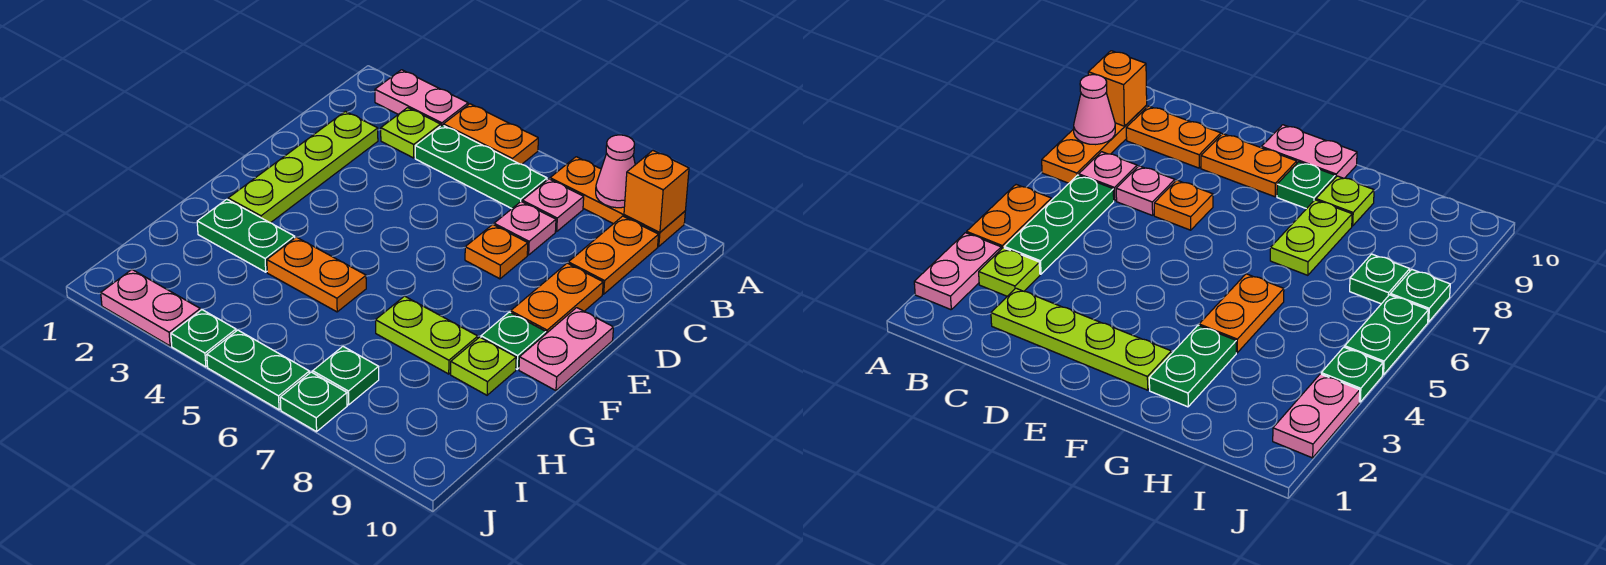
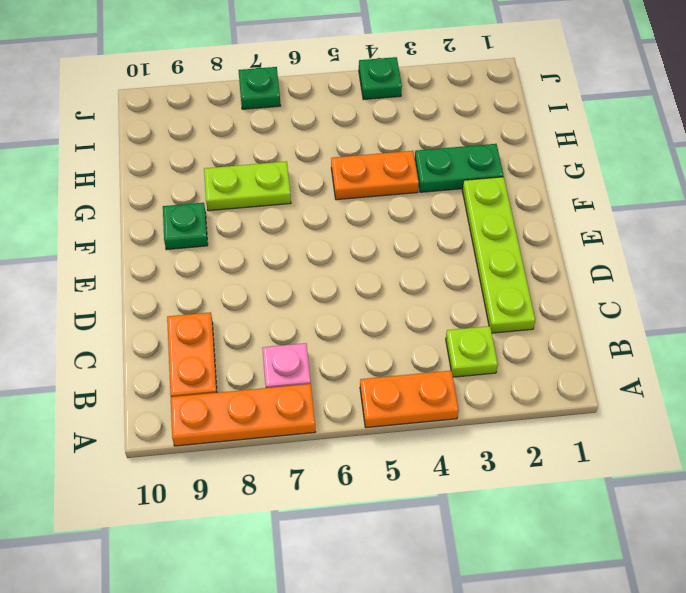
none -> pink plate A2:A3 level 1
none -> green plate B4:B6 level 1
none -> pink plate C7 level 1

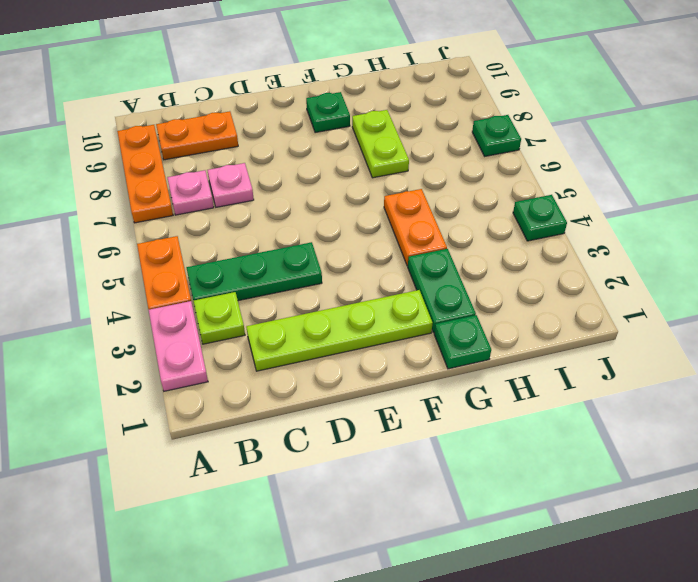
green plate B4:D4 level 1 -> green plate B4:B6 level 1
green plate G1 level 1 -> green plate I7 level 1
none -> orange plate D7 level 1
none -> orange plate D9:E9 level 1
none -> pink plate E10:F10 level 1

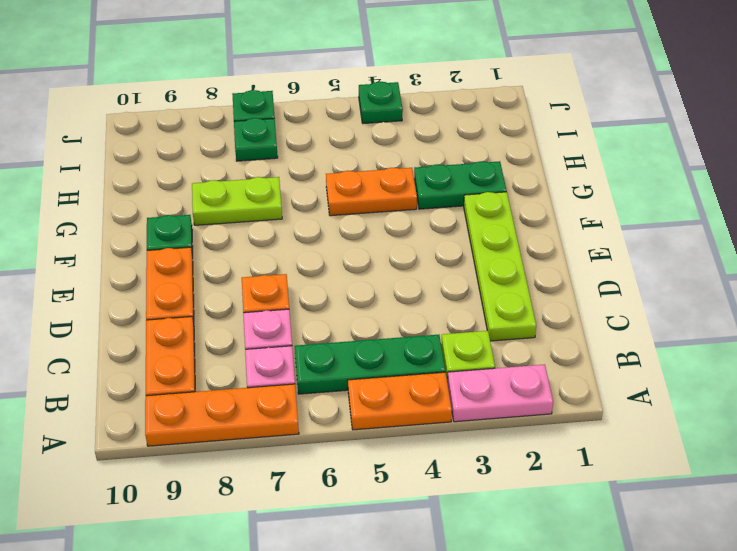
none -> pink plate E10:F10 level 1
none -> lime plate G9 level 1
none -> pink plate J2:J3 level 1

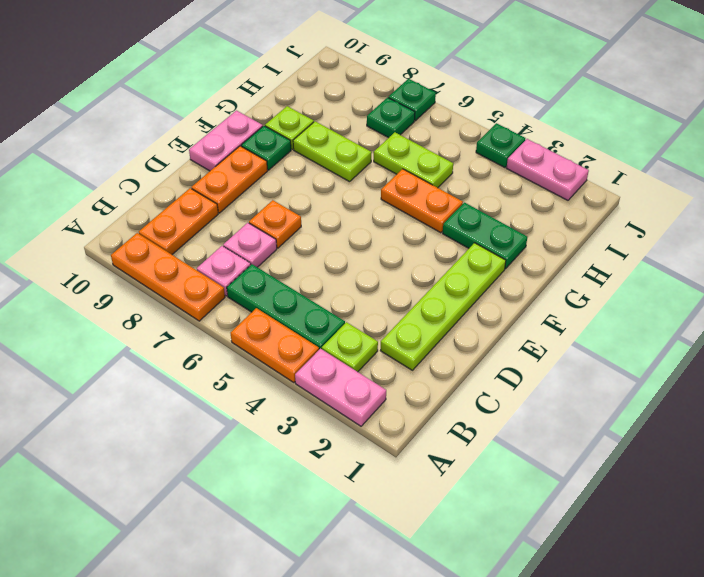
lime plate H5:H6 level 1 -> none
none -> green plate J5:J6 level 1
none -> pink cone A8 level 2
none -> orange brick A9 level 2

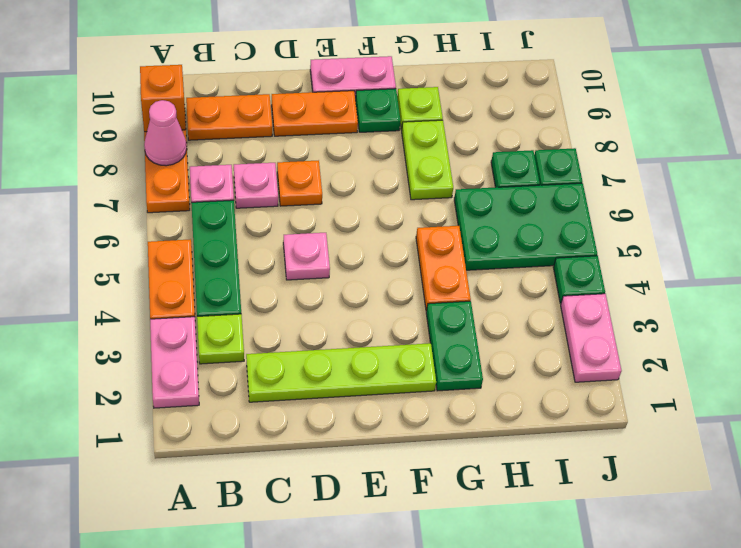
pink plate D5 level 1 -> none
green plate H5:J6 level 1 -> green plate J5:J6 level 1

